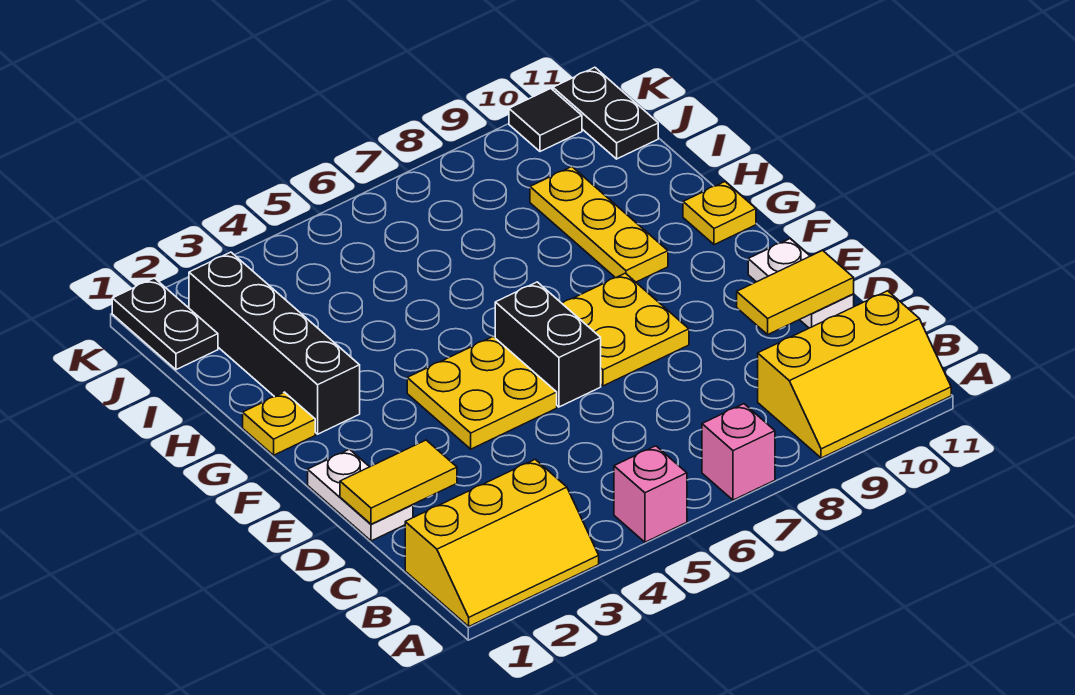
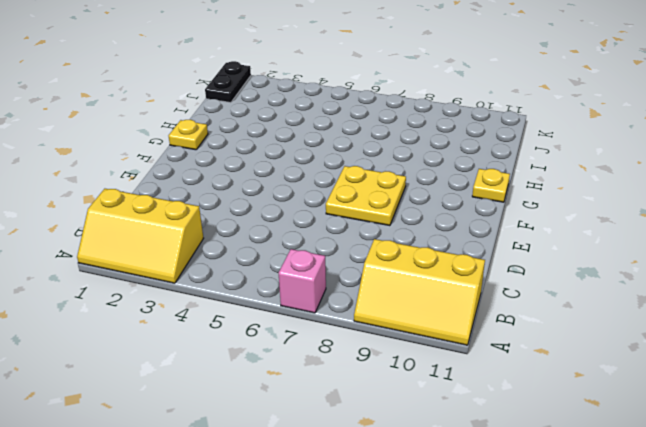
none -> pink brick A5 level 1
none -> white plate D1:E1 level 1
none -> white plate D11:E11 level 1

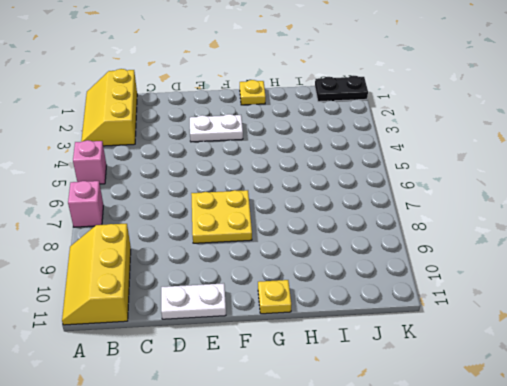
white plate E3:F3 level 1 -> white plate D1:E1 level 1
none -> yellow plate E4:F5 level 1
none -> black brick E6:F6 level 1
none -> black brick G2:J2 level 1

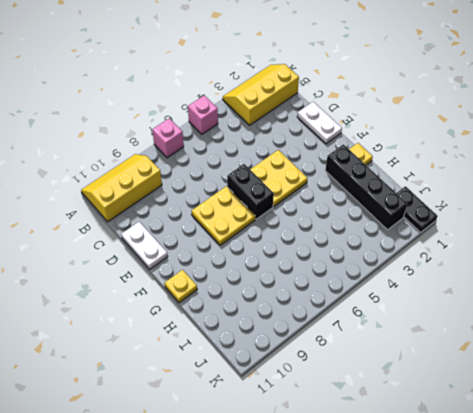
none -> yellow plate G9:I9 level 1
none -> black plate J11:K11 level 1
none -> black tile K10 level 1

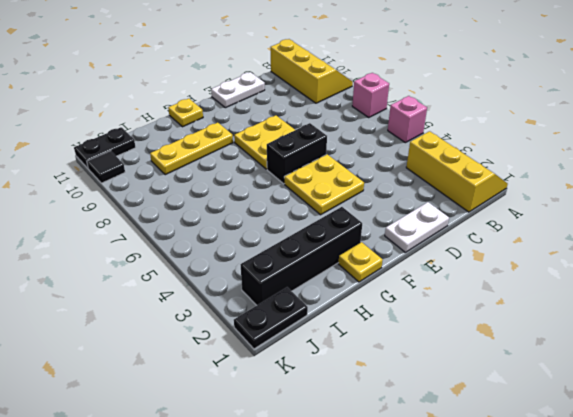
none -> yellow tile D1:D2 level 2
none -> yellow tile D10:D11 level 2

